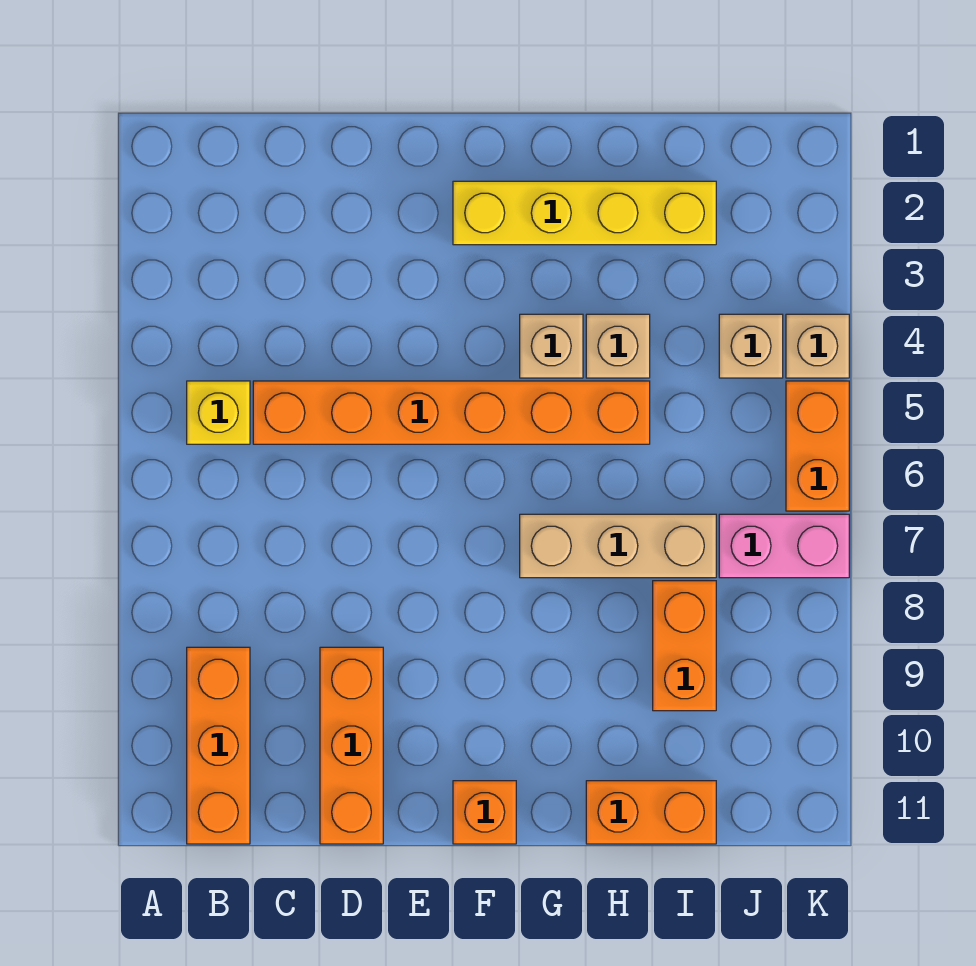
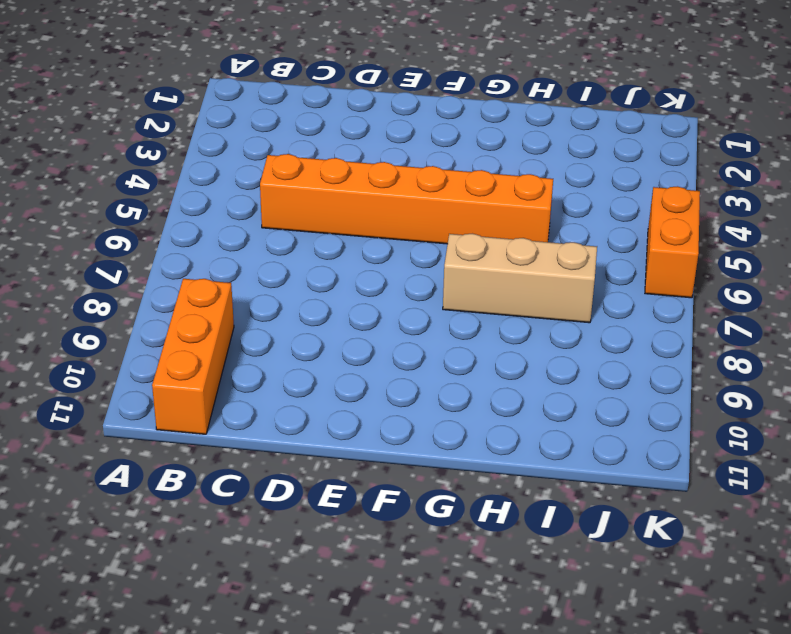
none -> yellow brick B5 level 1
none -> orange brick D9:D11 level 1
none -> yellow brick F2:I2 level 1

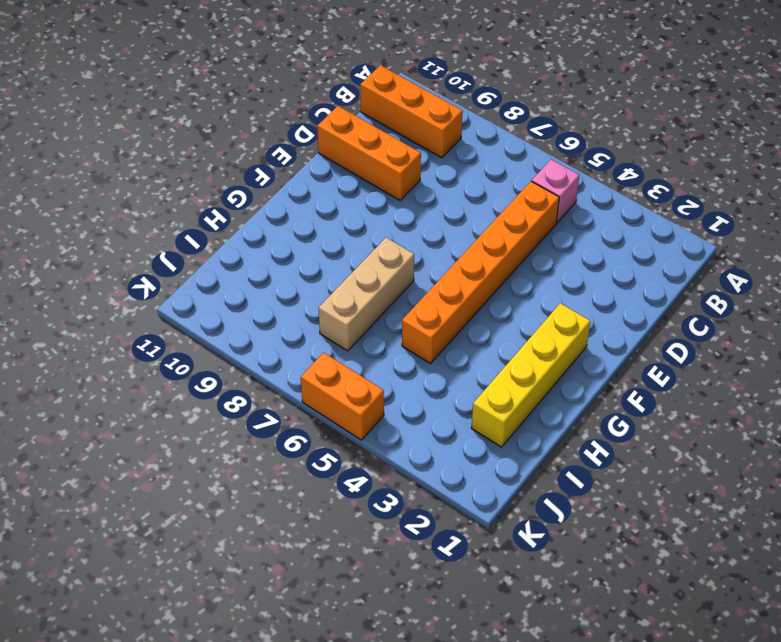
pink brick B5 level 1 -> yellow brick B5 level 1
none -> orange brick F11 level 1
none -> tan brick G4 level 1
none -> tan brick H4 level 1

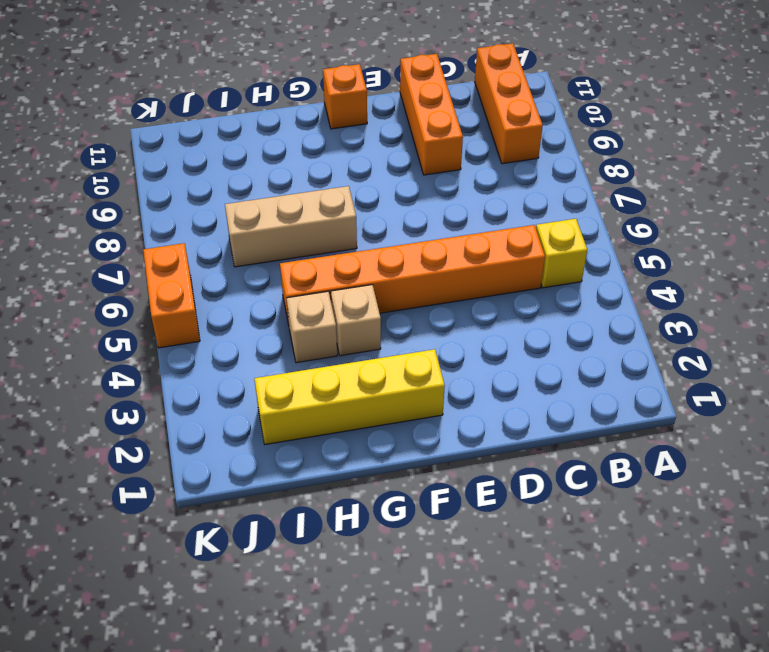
none -> orange brick H11:I11 level 1
none -> orange brick I8:I9 level 1
none -> tan brick J4 level 1

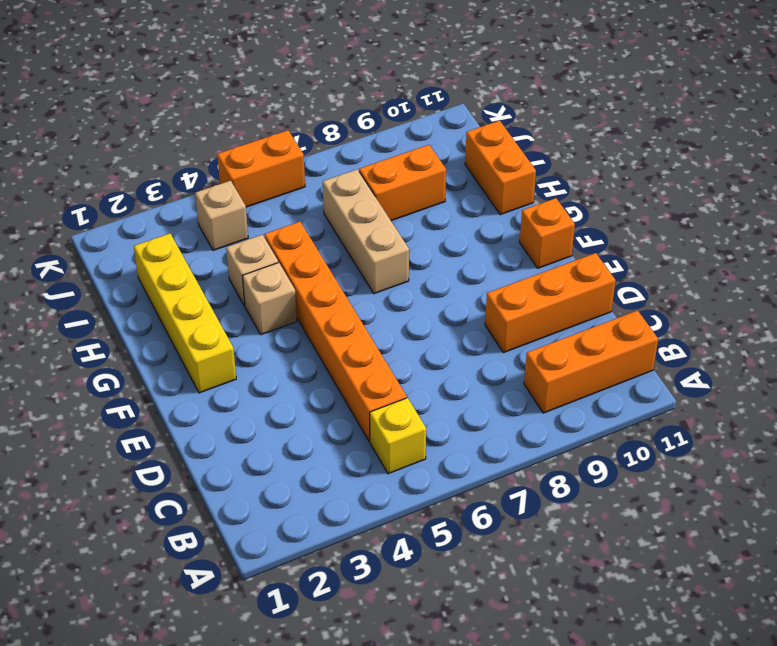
none -> pink brick J7:K7 level 1
none -> tan brick K4 level 1

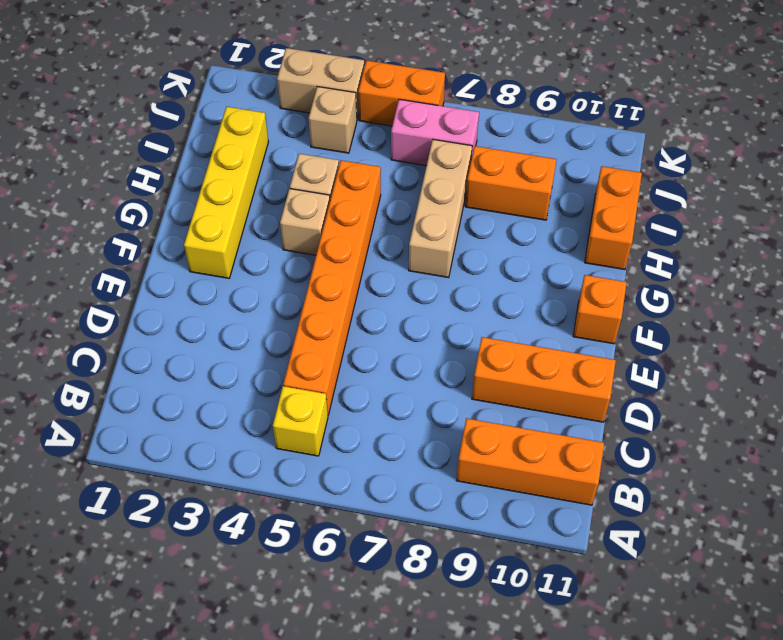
pink brick J6:J7 level 1 -> pink brick J7:K7 level 1
tan brick K3:K4 level 1 -> tan brick K4 level 1

